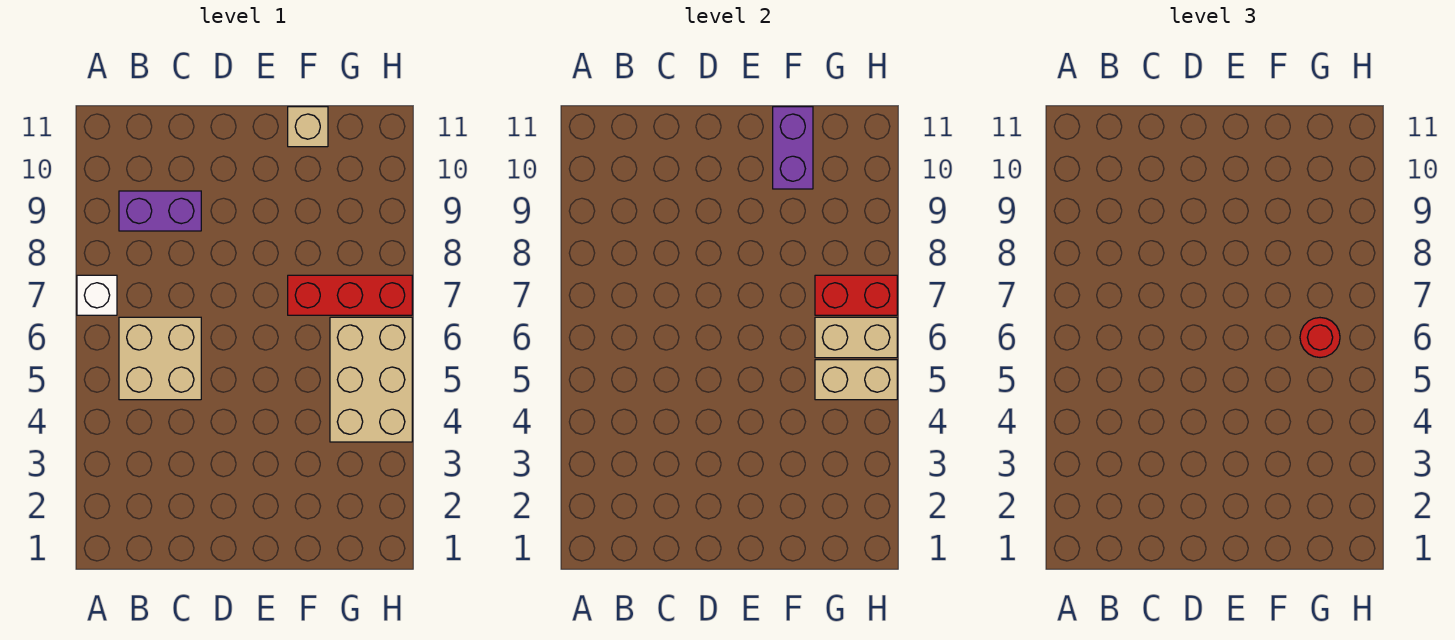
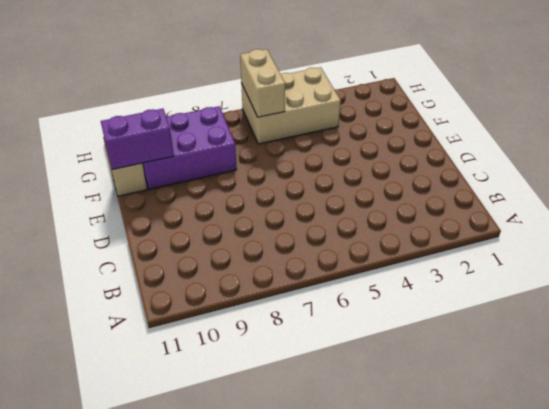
purple brick F8:G10 level 1 -> none
none -> white brick A7 level 1
none -> tan brick B5:C6 level 1

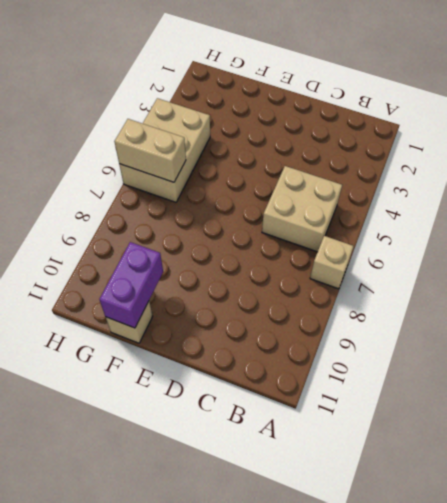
tan brick A7 level 1 -> white brick A7 level 1
none -> purple brick B9:C9 level 1
none -> red brick F7:H7 level 1

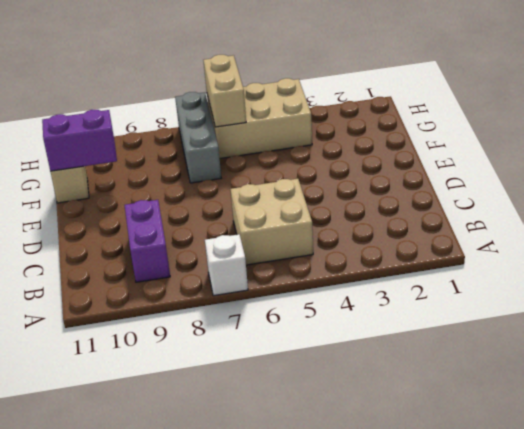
grey brick F7:H7 level 1 -> red brick F7:H7 level 1
none -> tan brick G5:H5 level 2
none -> red brick G7:H7 level 2

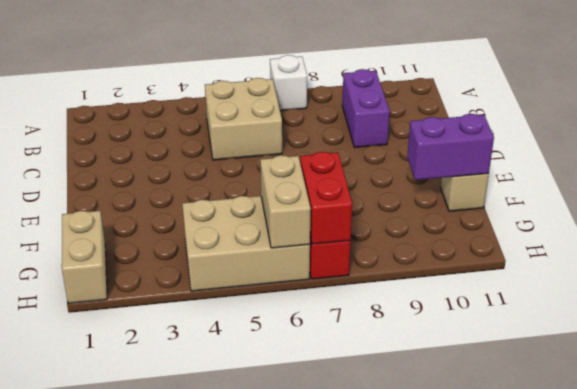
tan brick G1:H1 level 1 -> tan brick G5:H5 level 2
none -> red round brick G6 level 3

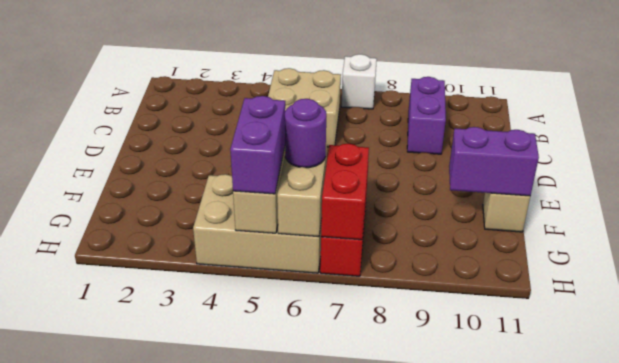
purple brick G5:H5 level 3 -> none
purple round brick G6 level 3 -> red round brick G6 level 3

